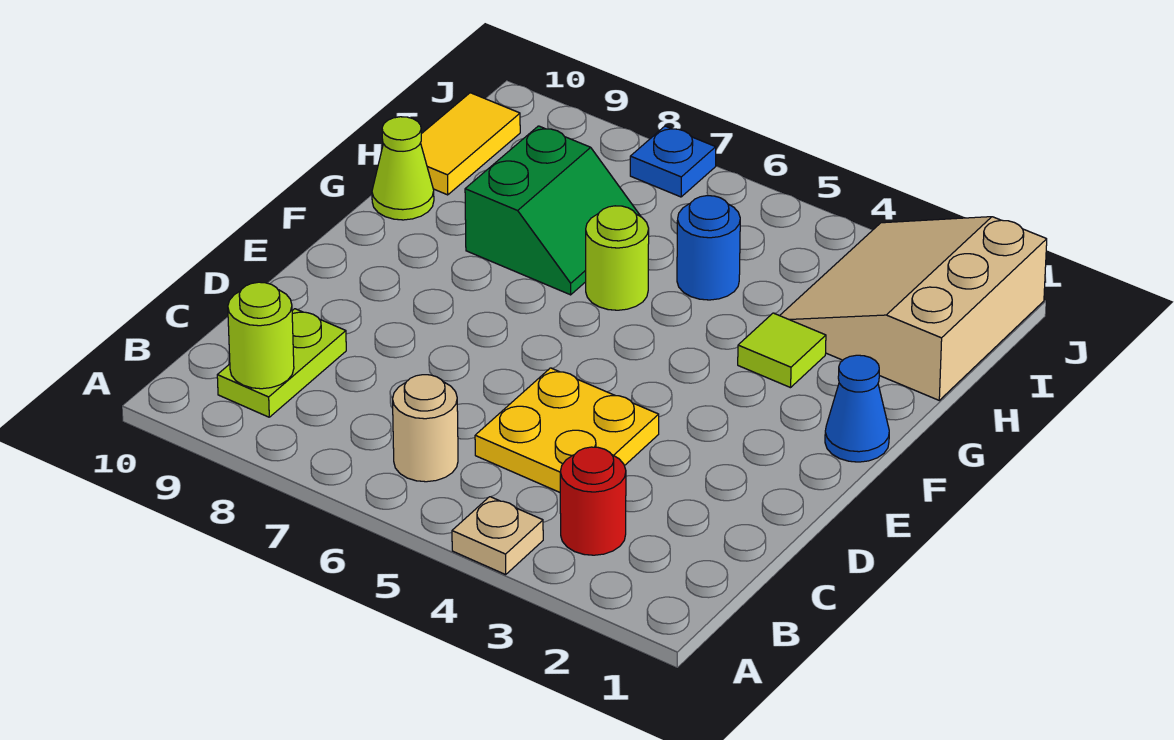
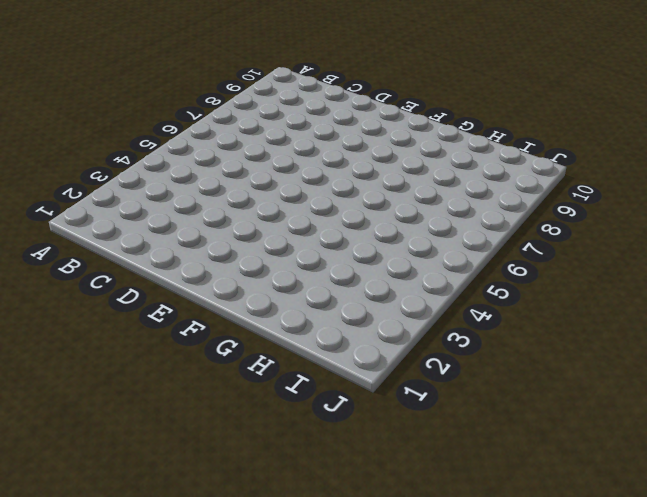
none -> tan plate A4 level 1
none -> red round brick B3 level 1
none -> tan round brick B6 level 1

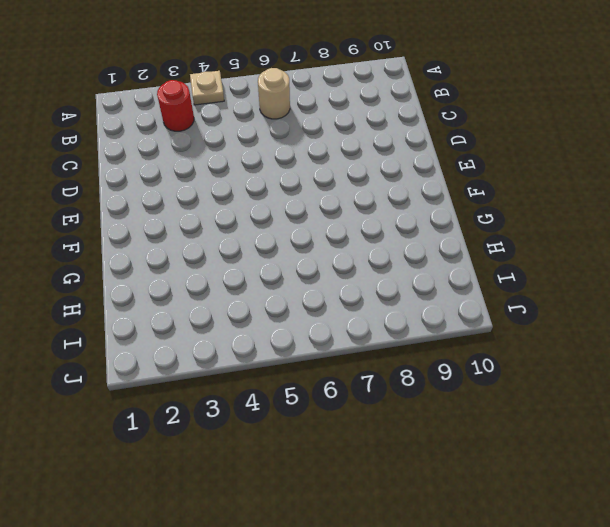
none -> lime plate B9:C9 level 1
none -> yellow plate C4:D5 level 1
none -> blue cone F1 level 1

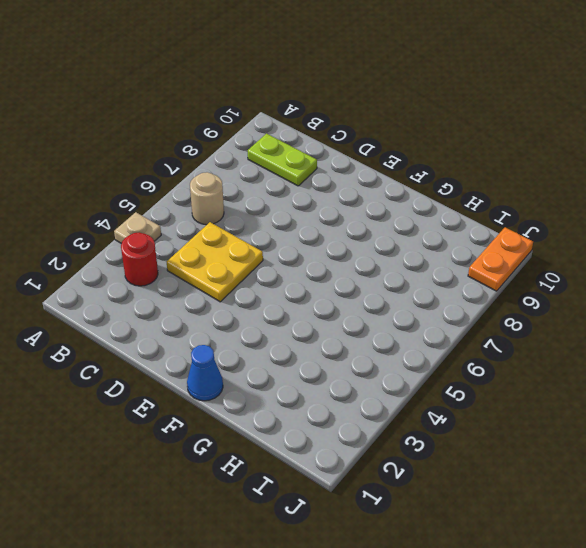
orange plate J9:J10 level 1 -> none
none -> lime tile G3 level 1
none -> lime round brick G6 level 1
none -> green slope G7:H8 level 1 top 8

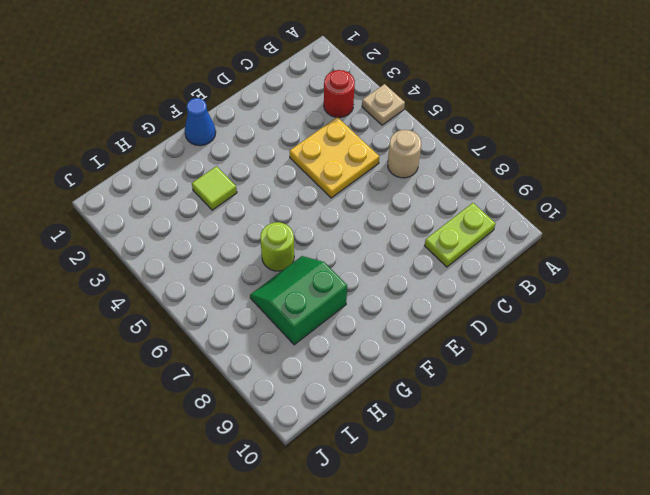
none -> lime cone G10 level 1
none -> tan slope H1:J3 level 1 top 1
none -> blue round brick H5 level 1

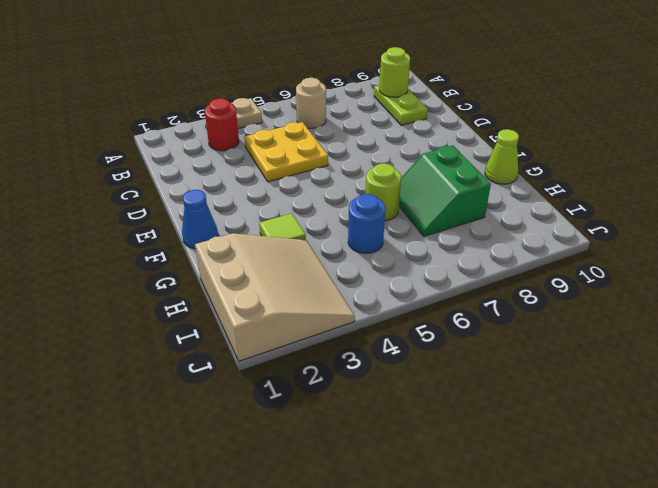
none -> yellow tile H10:I10 level 1
none -> blue plate J7 level 1

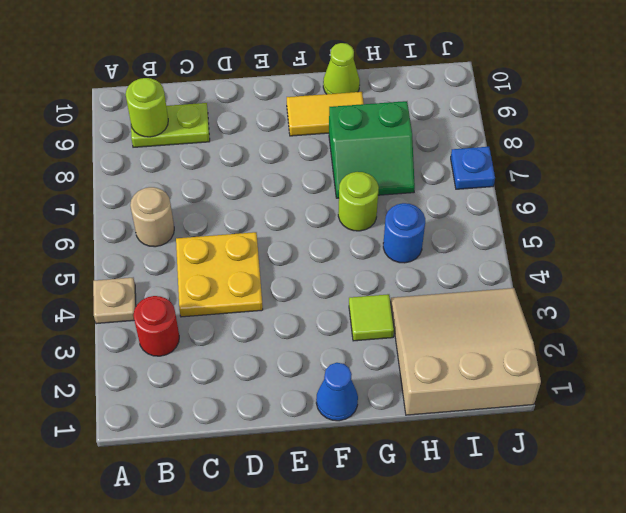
yellow tile F9:G9 level 1 -> yellow tile H10:I10 level 1

